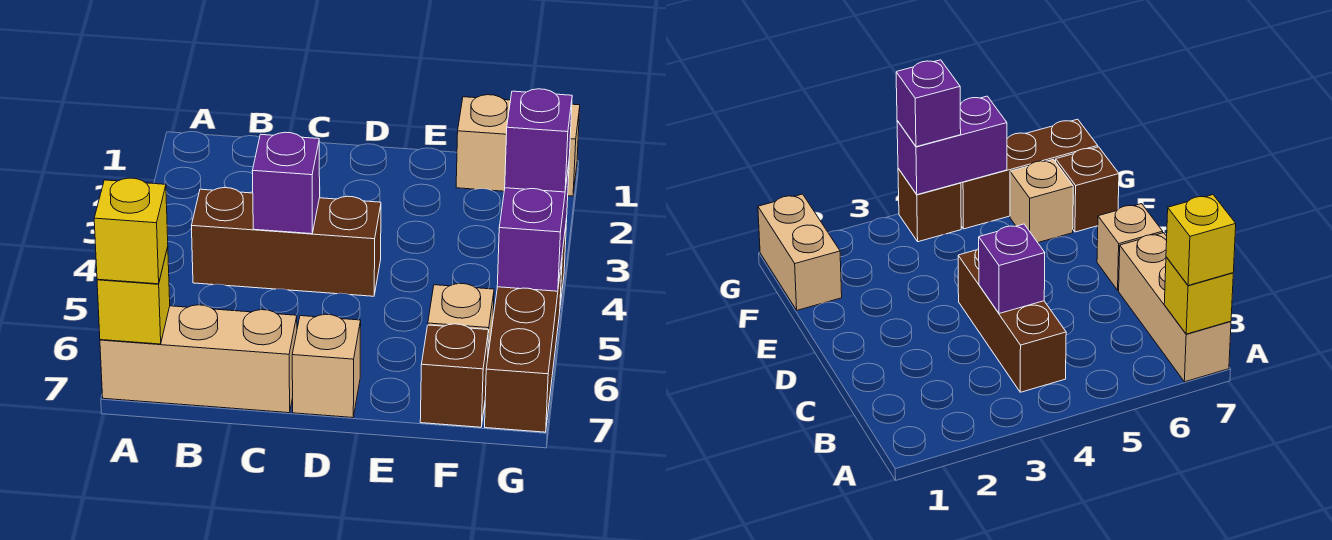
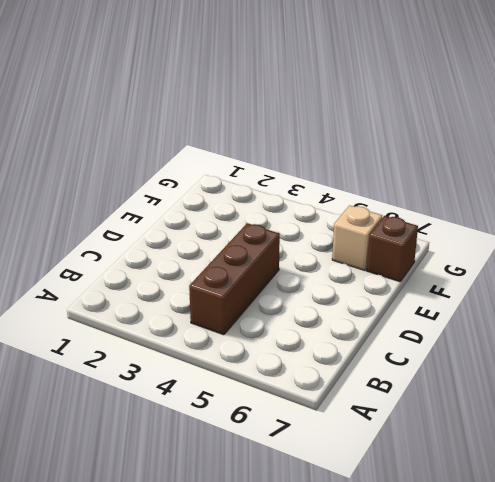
none -> tan brick A7:C7 level 1
none -> tan brick D7 level 1
none -> tan brick F1:G1 level 1

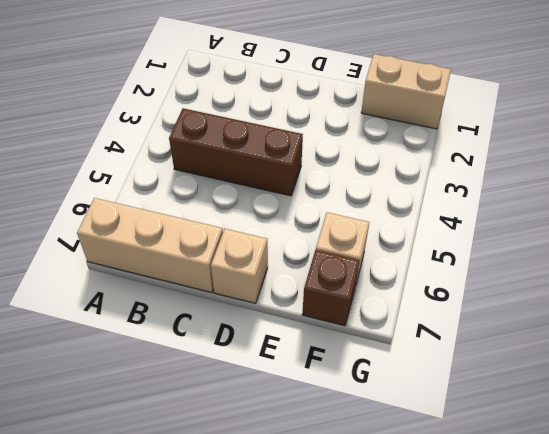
none -> brown brick G4 level 1
none -> brown brick G5:G7 level 1
none -> yellow brick A7 level 2

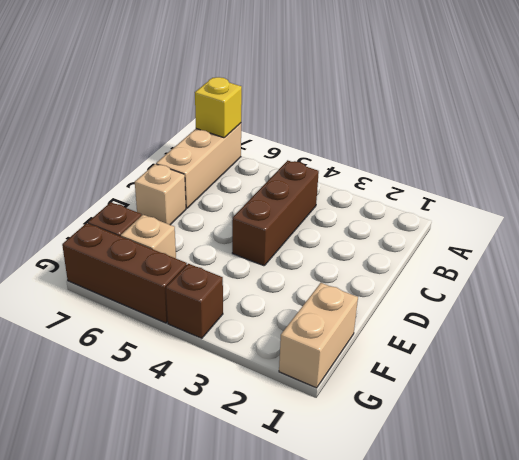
none -> purple brick C4 level 2
none -> purple brick G4:G5 level 2
none -> yellow brick A7 level 3

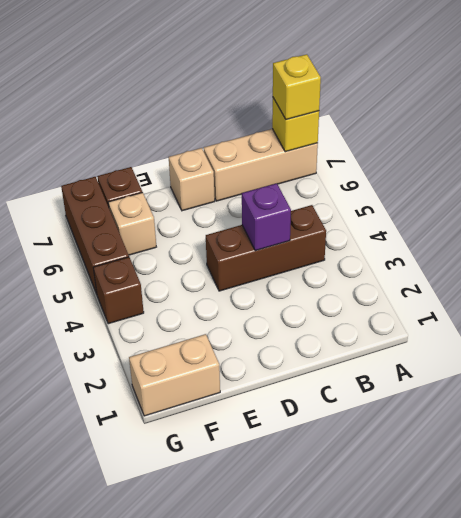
none -> purple brick G4:G5 level 2
none -> purple brick G4 level 3

